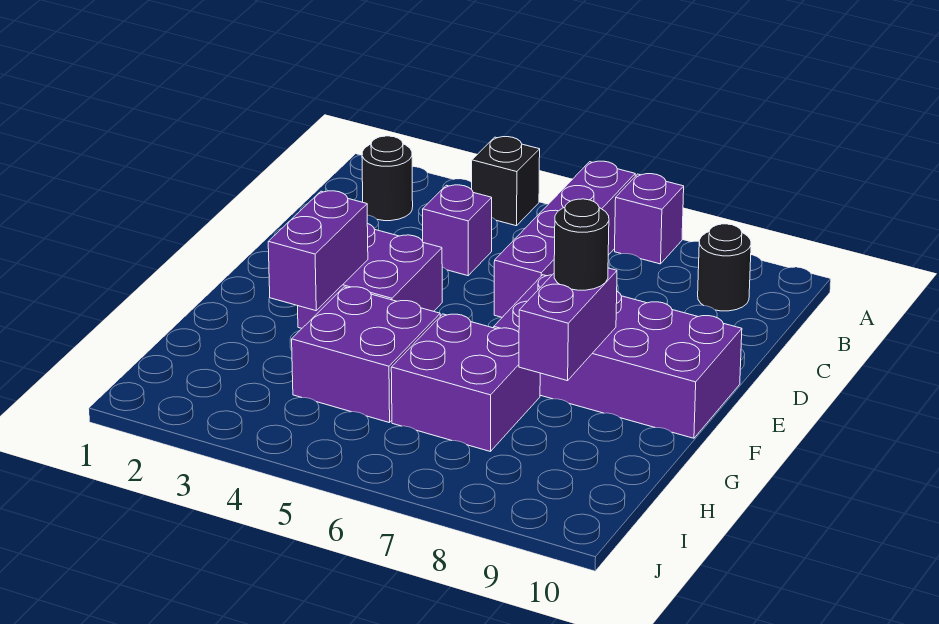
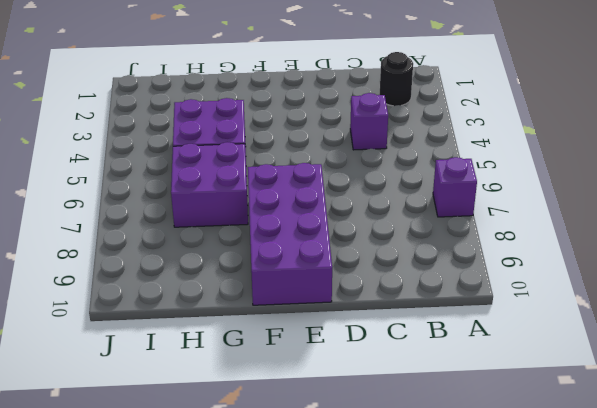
none -> black brick A4 level 1
none -> purple brick A6:D6 level 1
none -> black round brick B9 level 1

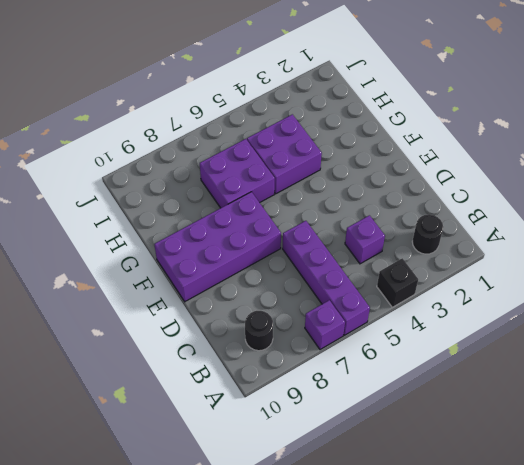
none -> purple brick E3:F4 level 1
none -> purple brick F3:G3 level 2
none -> purple brick F8:G8 level 2

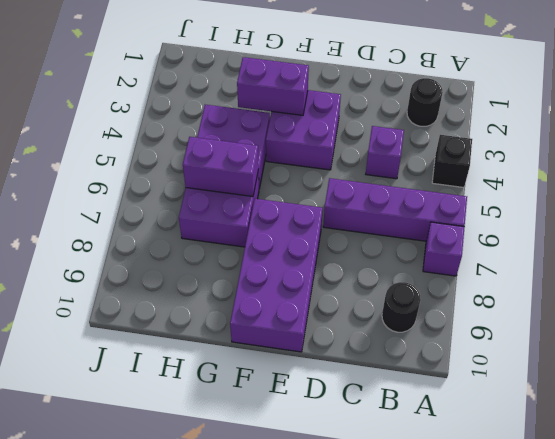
purple brick G6:H6 level 2 -> purple brick F8:G8 level 2
none -> black round brick F8 level 3

